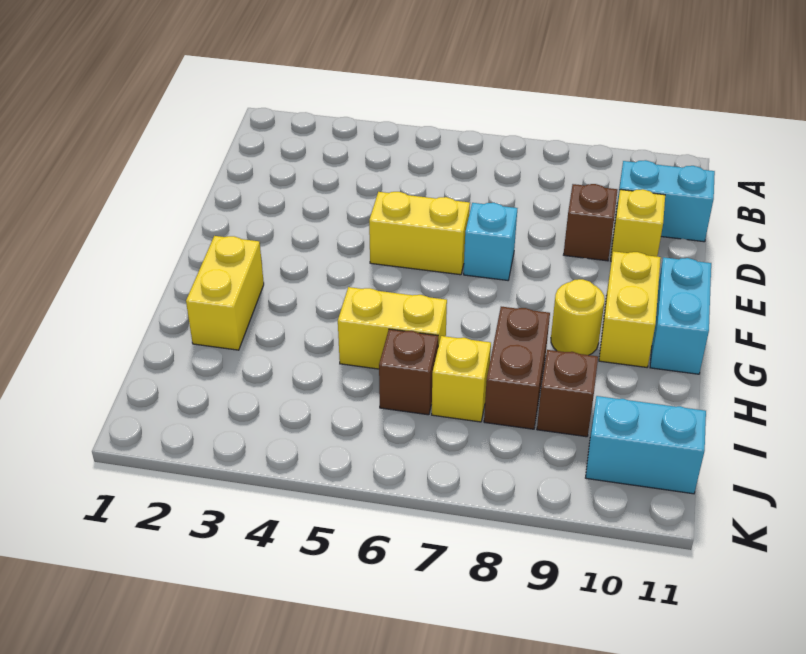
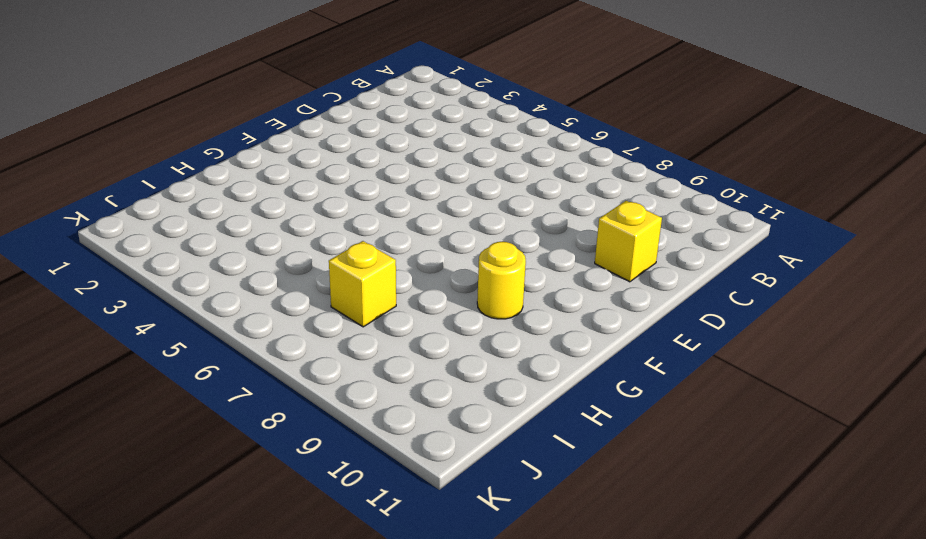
none -> cyan brick C10:C11 level 1
none -> brown brick D9 level 1
none -> yellow brick E5:E6 level 1

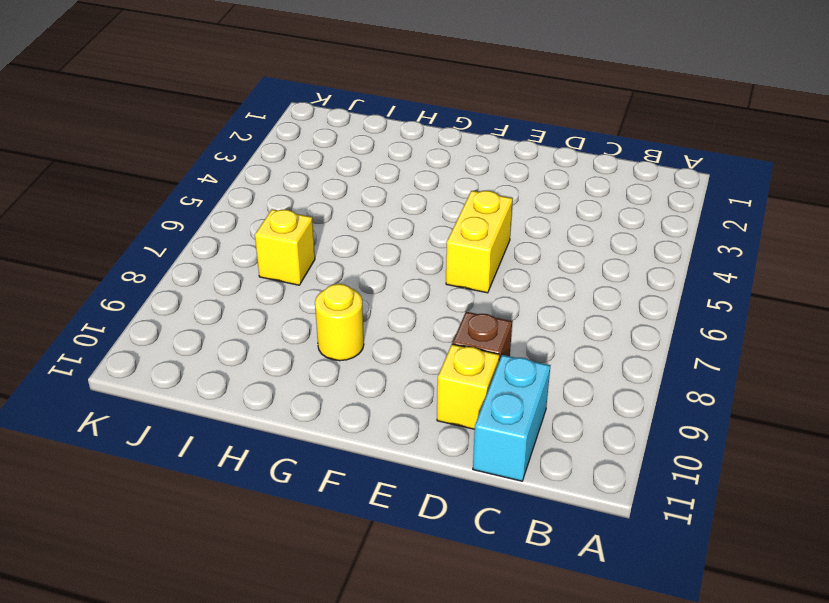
none -> cyan brick E7 level 1
none -> yellow brick F10:G10 level 1
none -> cyan brick F11:G11 level 1

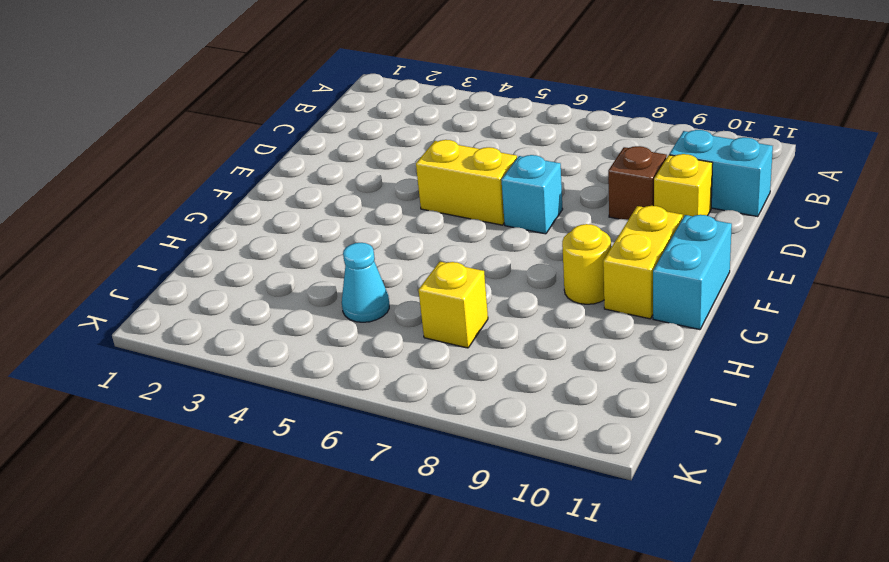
cyan cone I5 level 1 -> none
none -> yellow brick G2:H2 level 1
none -> yellow brick H5:H6 level 1
none -> brown brick H8:I8 level 1

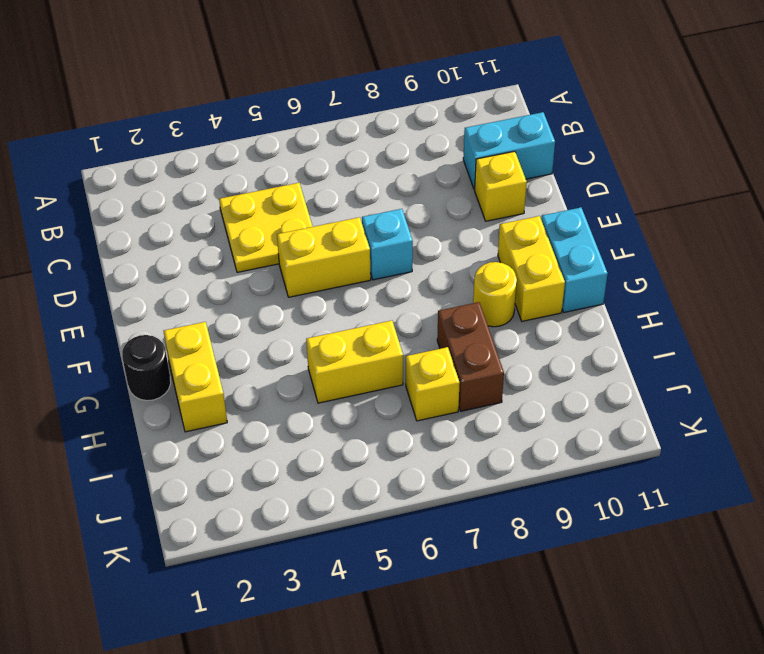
yellow plate C4:D5 level 1 -> none
black round brick G1 level 1 -> none
none -> brown brick D9 level 1
none -> brown brick I6 level 1
none -> brown brick I9 level 1

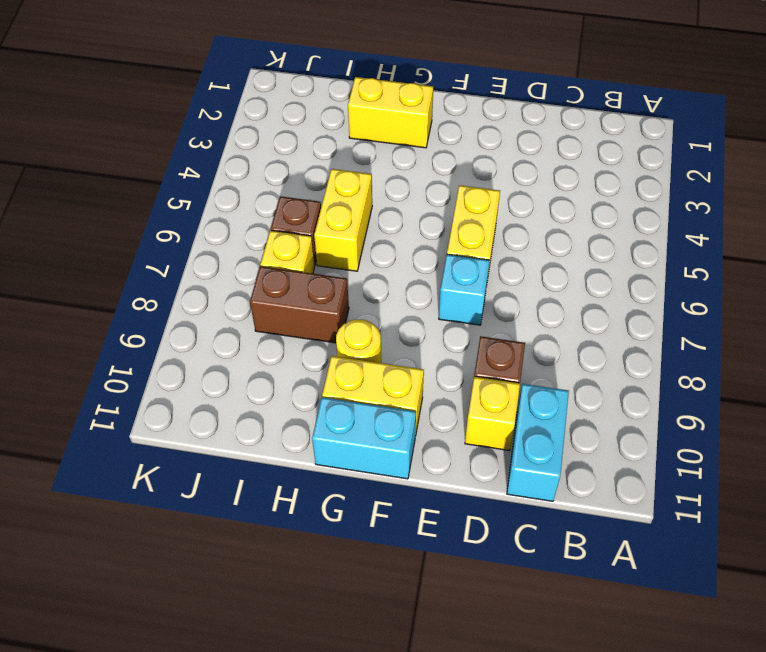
none -> brown brick I9 level 1
none -> cyan brick J10:J11 level 1

